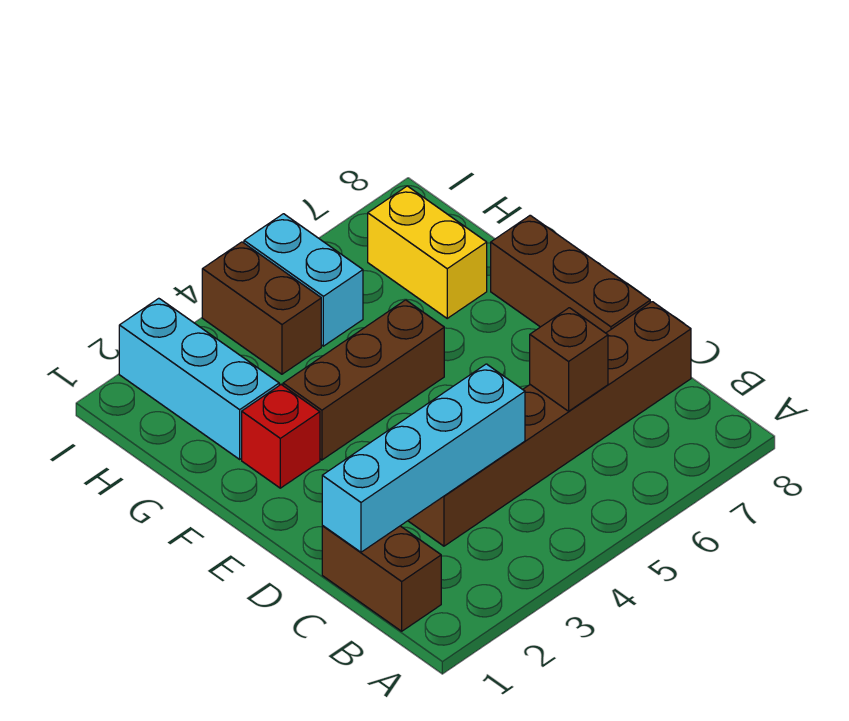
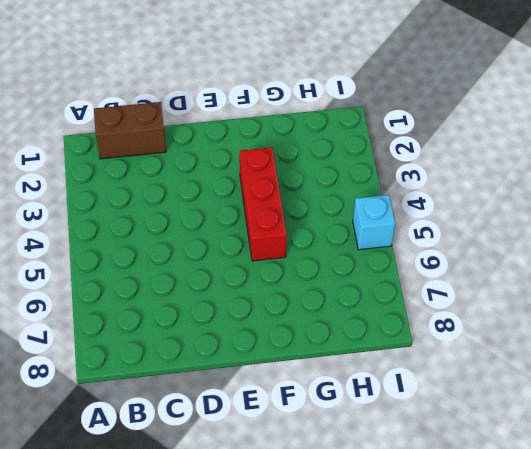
red brick F3:F5 level 1 -> brown brick F3:F5 level 1
cyan brick I5 level 1 -> cyan brick H5:I5 level 1
none -> brown brick C3:C8 level 1
none -> brown brick D8:F8 level 1

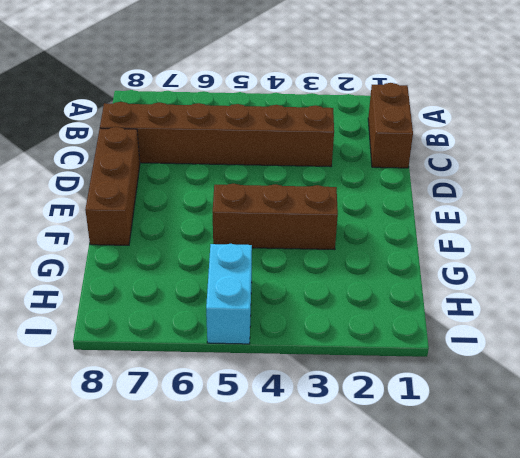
none -> red brick F2 level 1
none -> cyan brick G2:I2 level 1

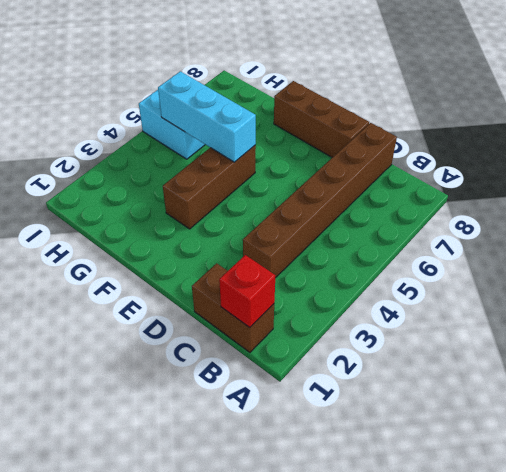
red brick B1 level 2 -> red brick F2 level 1
cyan brick F5:H5 level 2 -> cyan brick G2:I2 level 1
none -> yellow brick G7:H7 level 1
none -> brown brick H4:I4 level 1

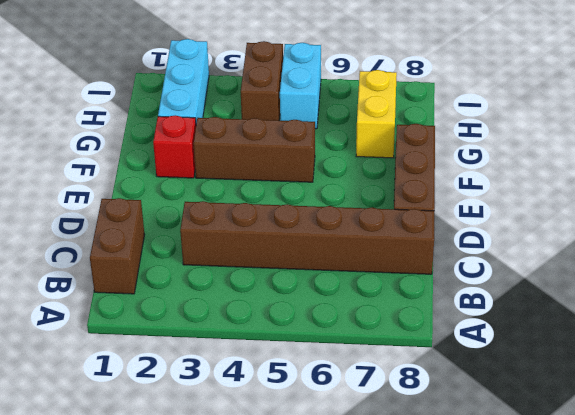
none -> cyan brick C1:C4 level 2
none -> brown brick C6 level 2

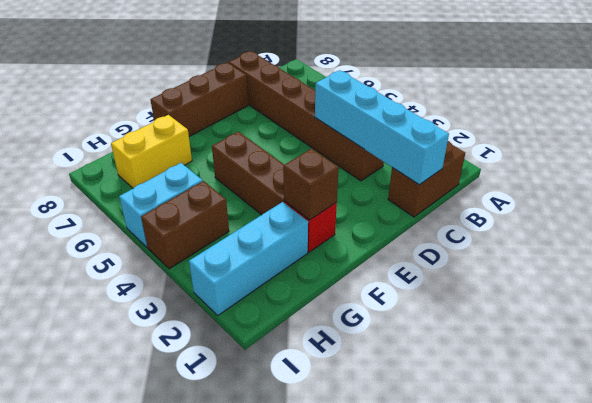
brown brick F2 level 2 -> brown brick C6 level 2

